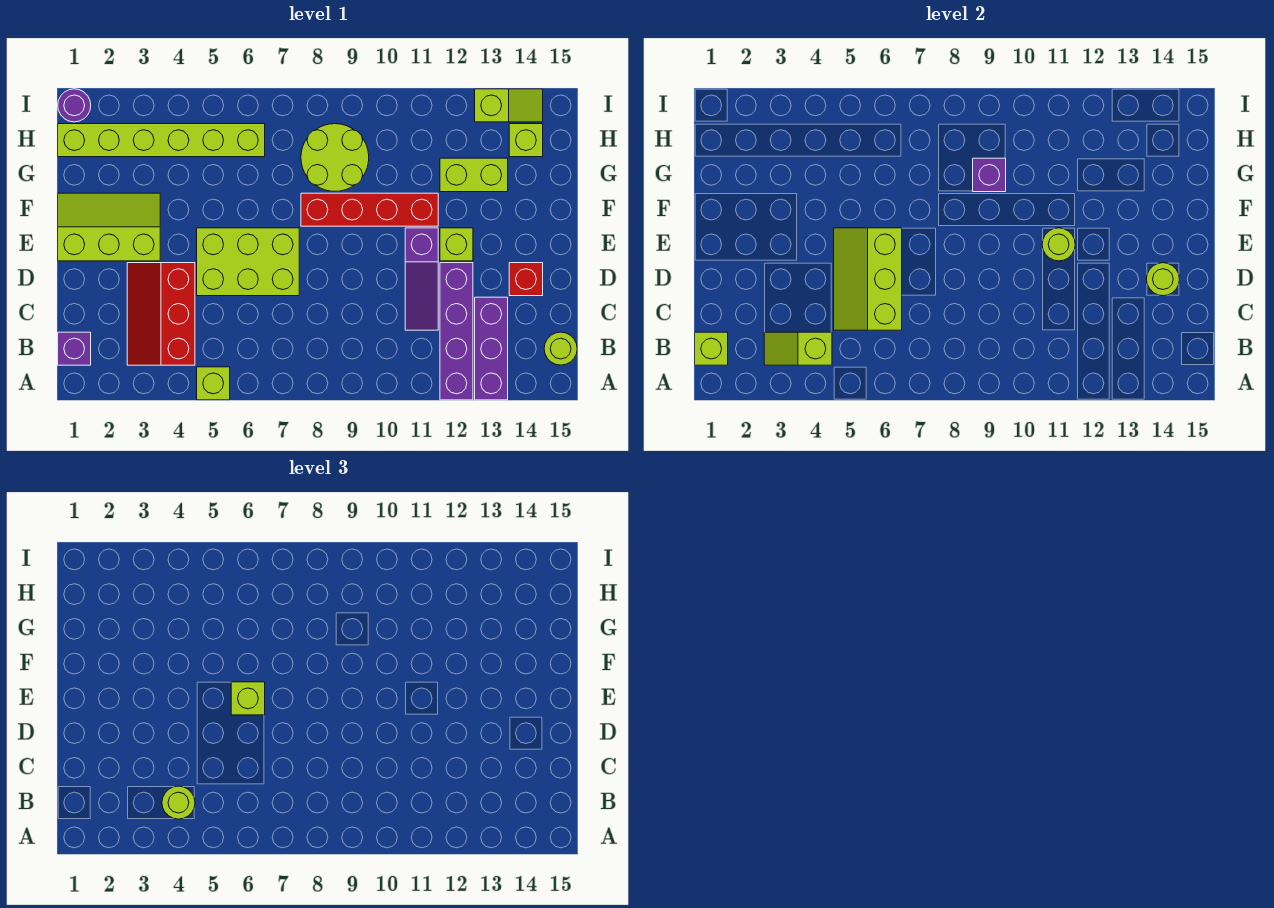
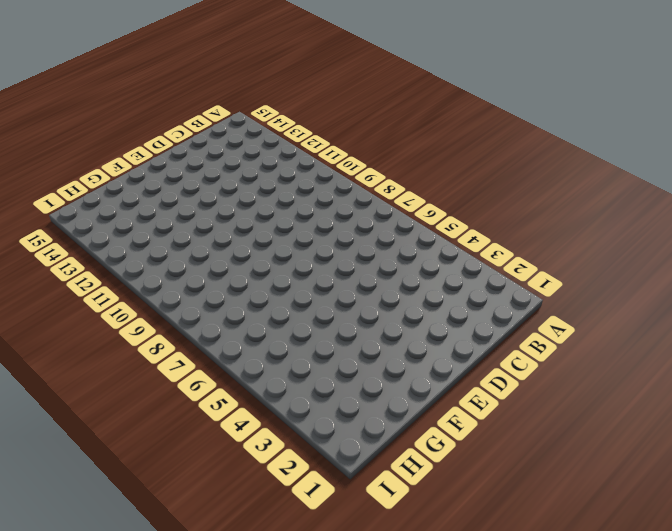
none -> lime brick A5 level 1
none -> purple brick A12:D12 level 1
none -> purple brick A13:C13 level 1

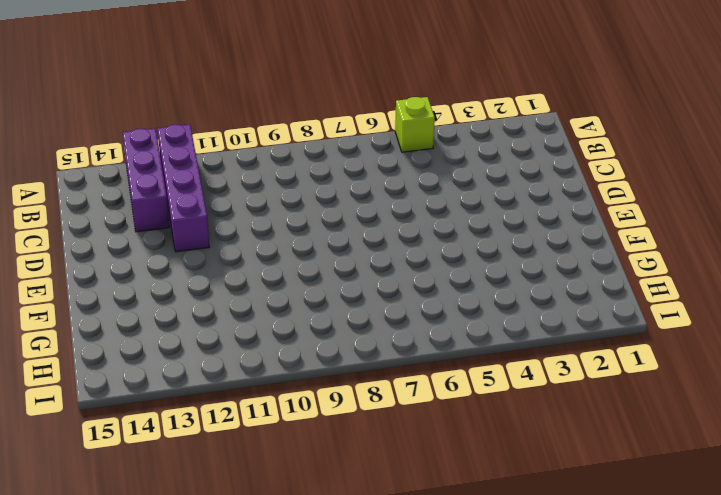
none -> purple brick B1 level 1
none -> red slope B3:D4 level 1 top 4
none -> lime round brick B15 level 1

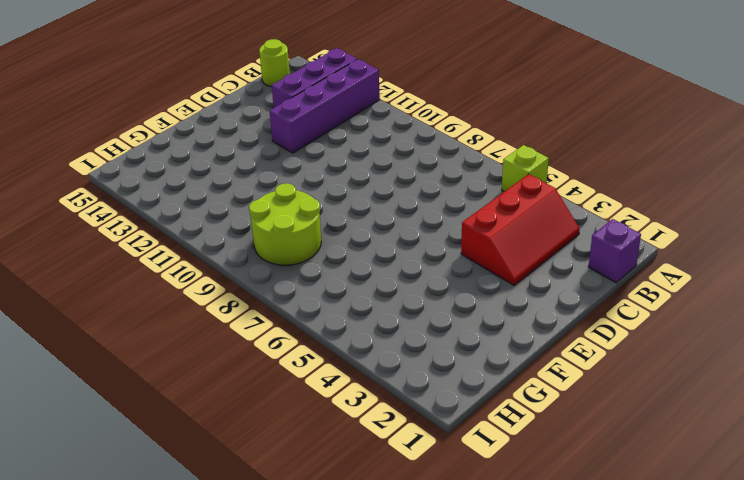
none -> purple slope C11:E11 level 1 top E
none -> lime brick D5:E7 level 1
none -> red brick D14 level 1

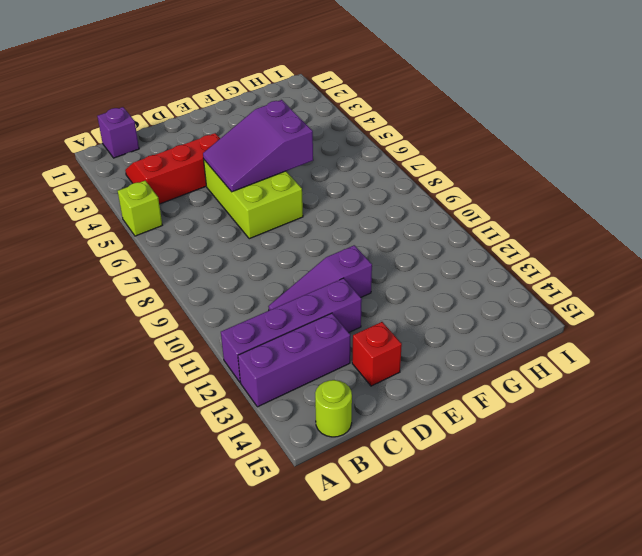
purple slope D5:F6 level 2 top F -> lime slope C5:E6 level 2 top 6
none -> lime slope E1:F3 level 1 top E
none -> lime brick E12 level 1
none -> red brick F8:F11 level 1

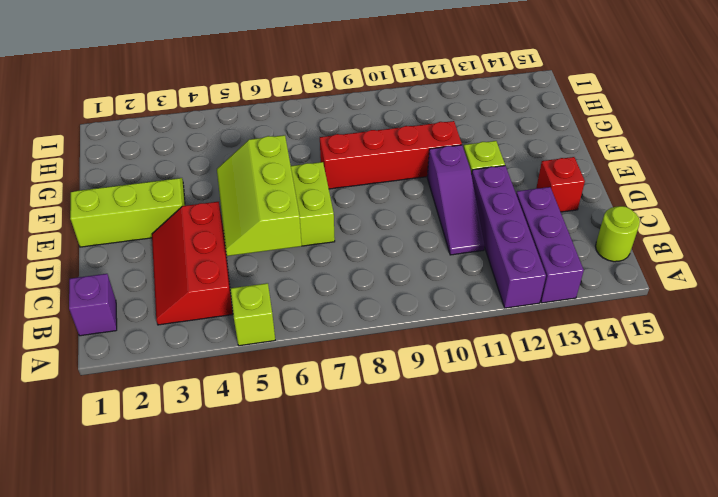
none -> lime round brick G8:H9 level 1
none -> lime brick G12:G13 level 1
none -> lime brick H1:H6 level 1

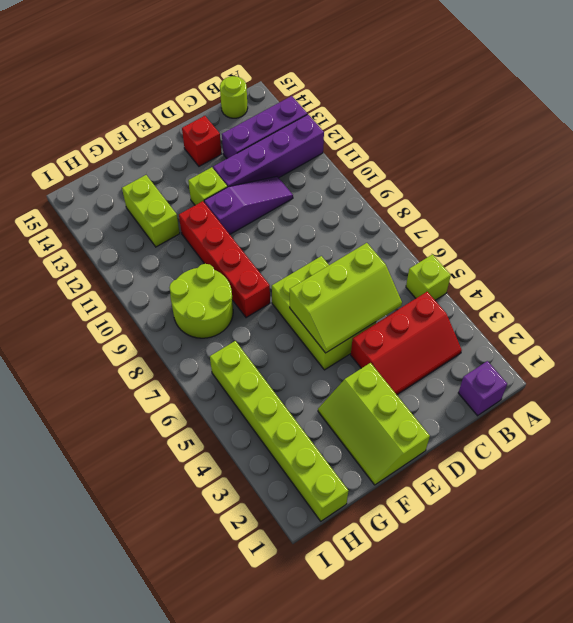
none -> lime brick H14 level 1
none -> purple round brick I1 level 1
none -> lime slope I13:I14 level 1 top 13

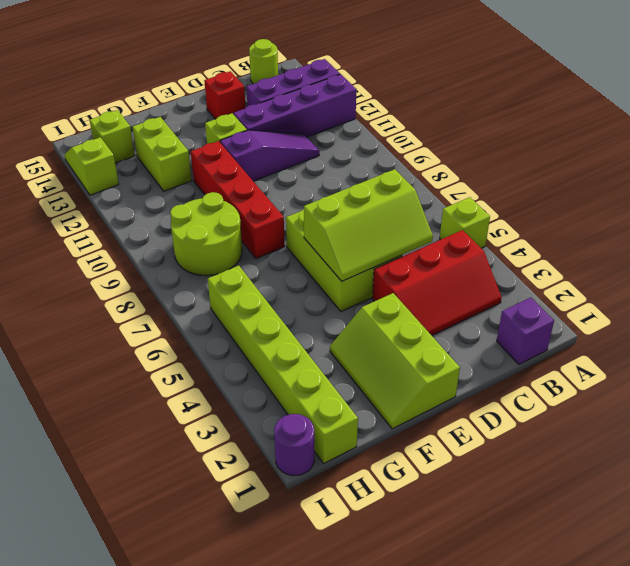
none -> lime brick B1 level 2
none -> lime slope B3:B4 level 2 top 4
none -> lime round brick D14 level 2

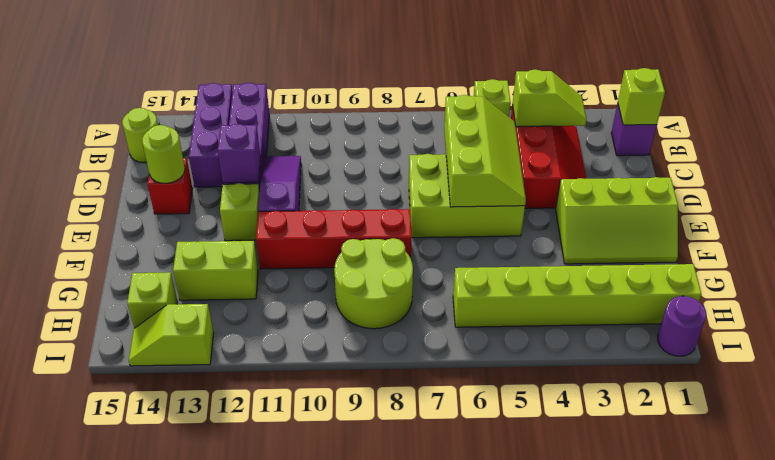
purple brick D12 level 2 -> purple brick G9 level 2
none -> lime round brick E11 level 2
none -> lime round brick B4 level 3
none -> lime brick E6 level 3

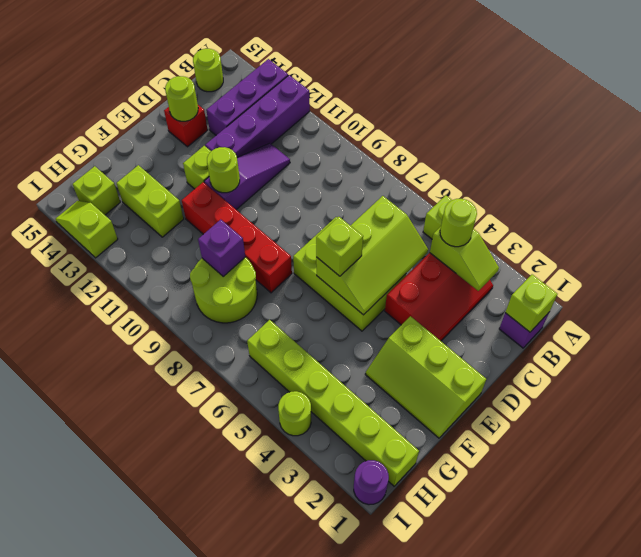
lime round brick I4 level 1 -> none

